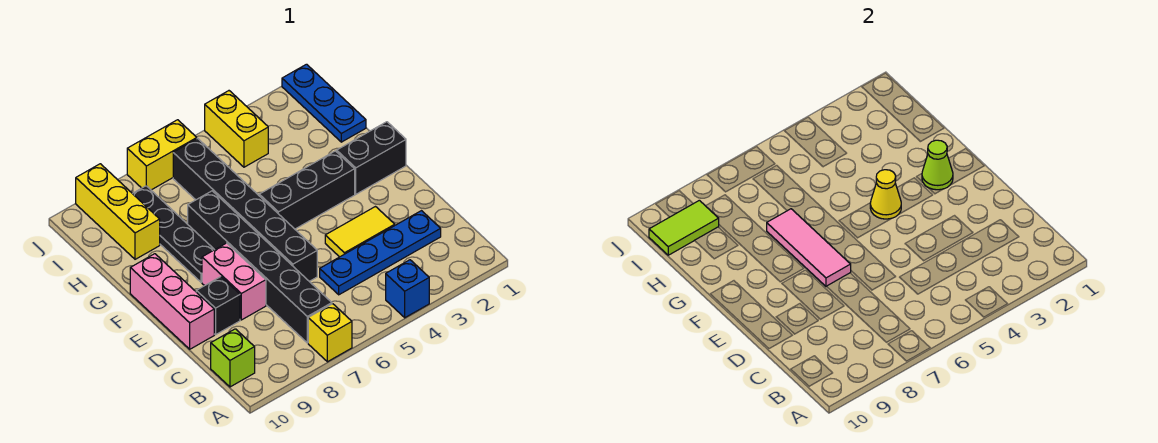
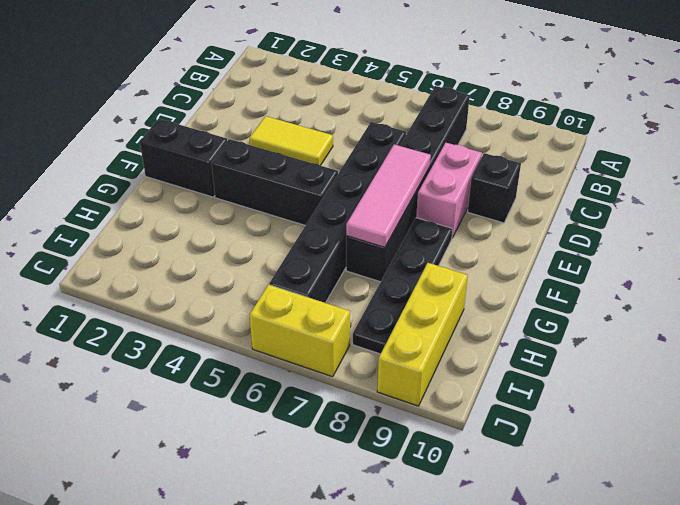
none -> blue brick A4 level 1
none -> yellow brick A7 level 1
none -> lime brick B10 level 1

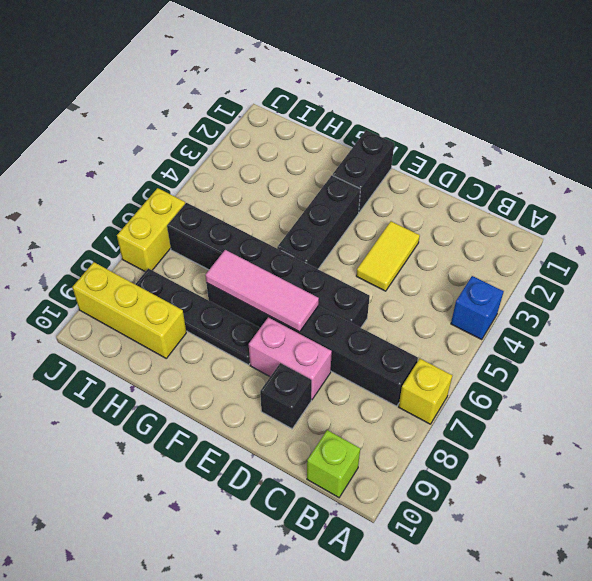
none -> blue plate C2:C5 level 1
none -> pink brick D10:F10 level 1
none -> blue plate H1:J1 level 1

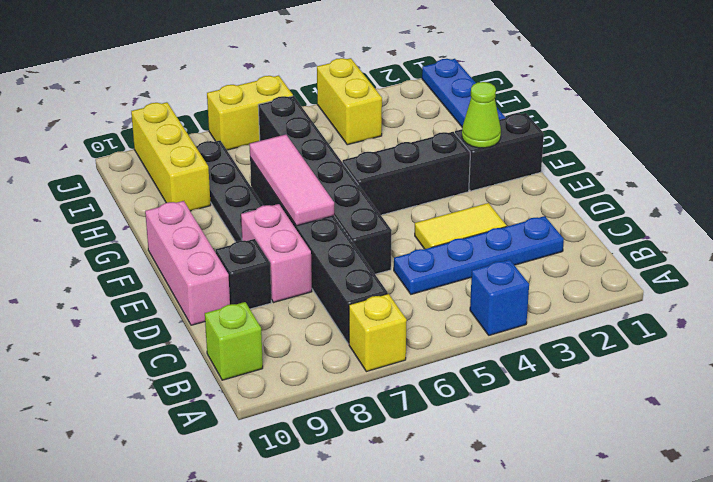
none -> yellow cone F4 level 2
none -> lime tile I9:I10 level 2

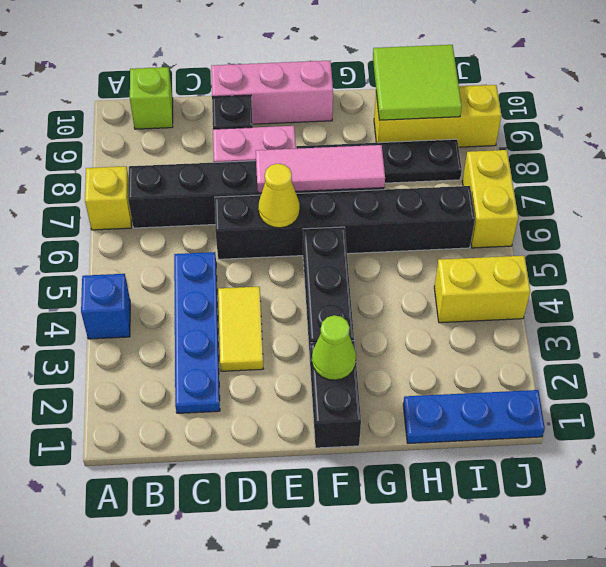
yellow cone E6 level 2 -> yellow cone F4 level 2
lime tile H9:I10 level 2 -> lime tile I9:I10 level 2

